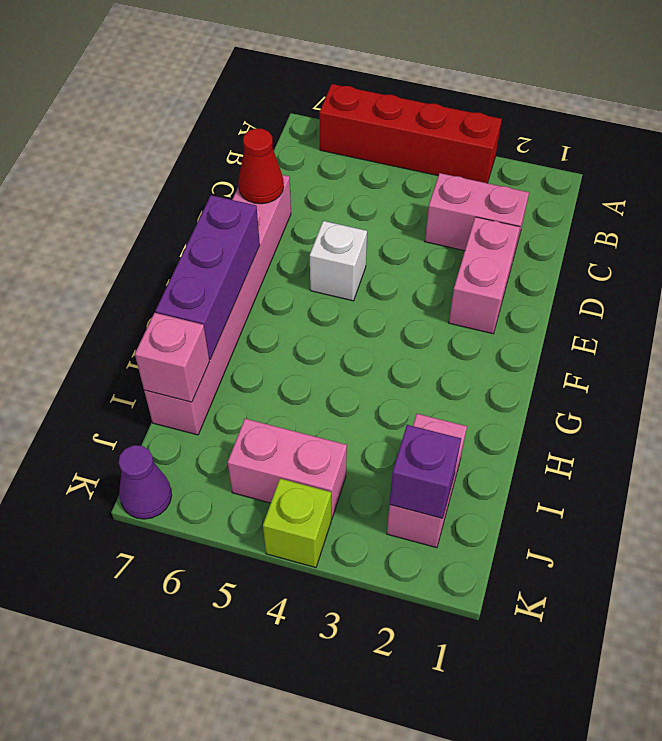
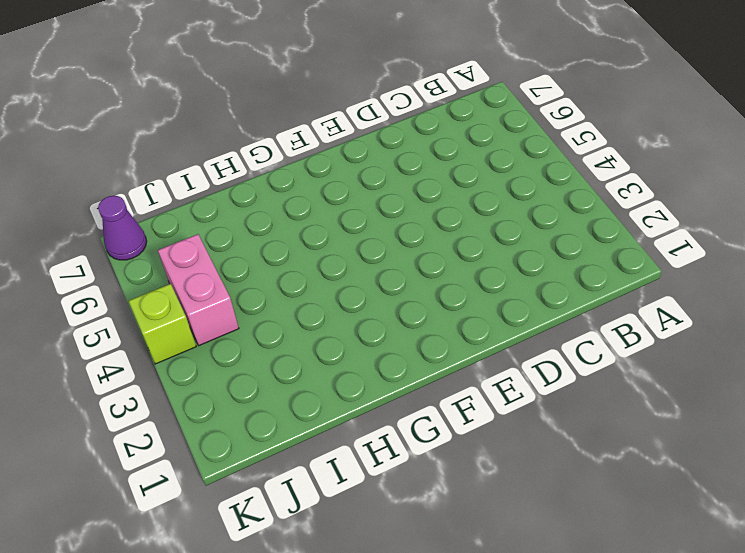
none -> red brick A3:A6 level 1
none -> pink brick C2:C3 level 1
none -> pink brick D2:E2 level 1

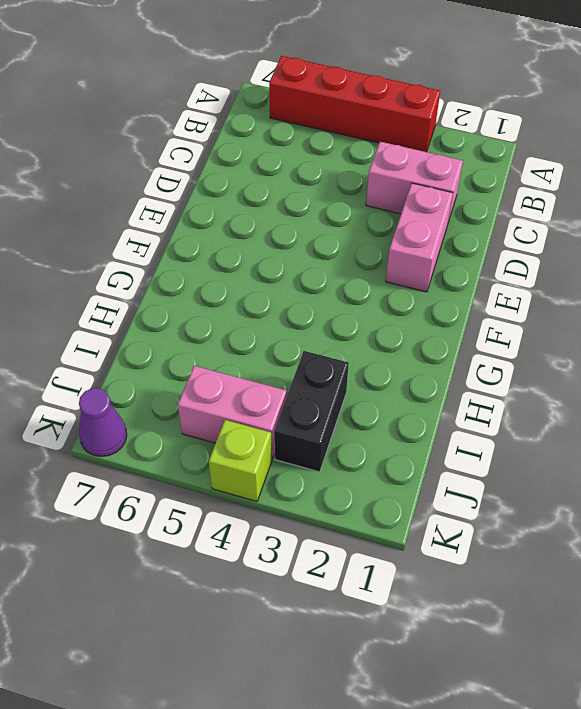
black brick I3:J3 level 1 -> none
none -> pink brick D7:I7 level 1
none -> white brick E5 level 1
none -> pink brick I2:J2 level 1

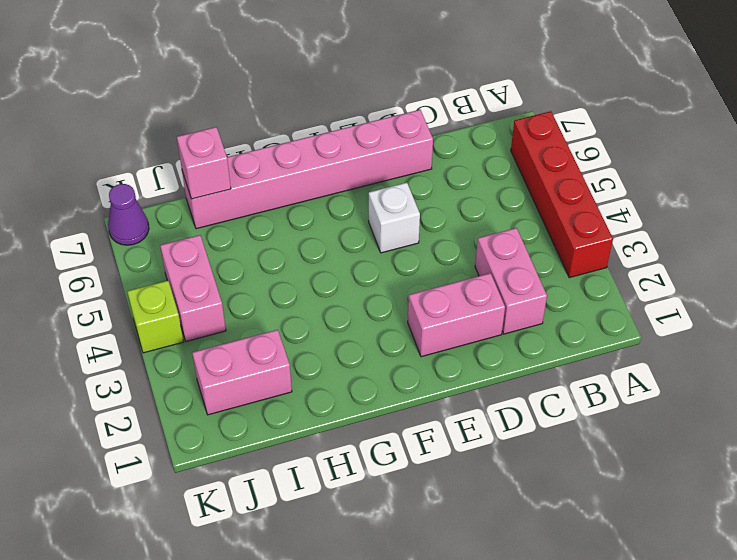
none -> red cone D7 level 2
none -> purple brick F7:H7 level 2
none -> purple brick J2 level 2

